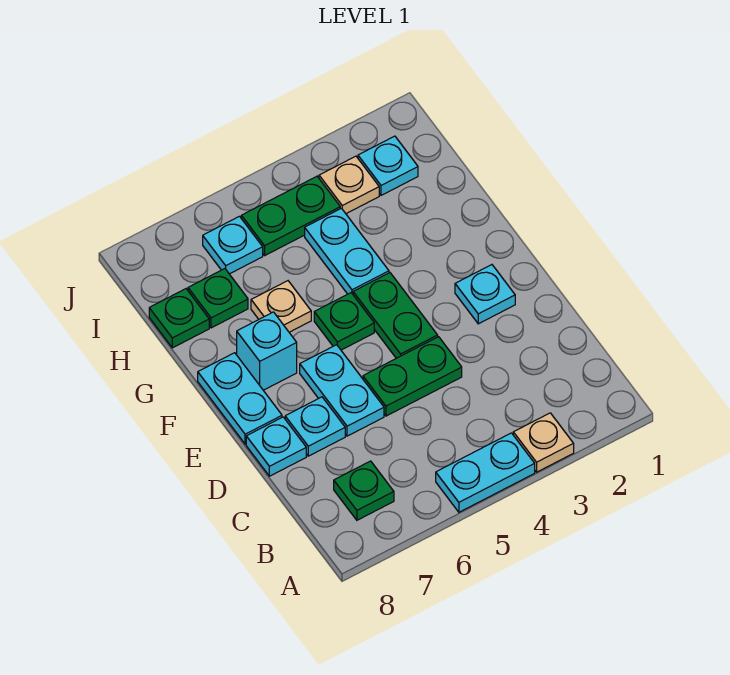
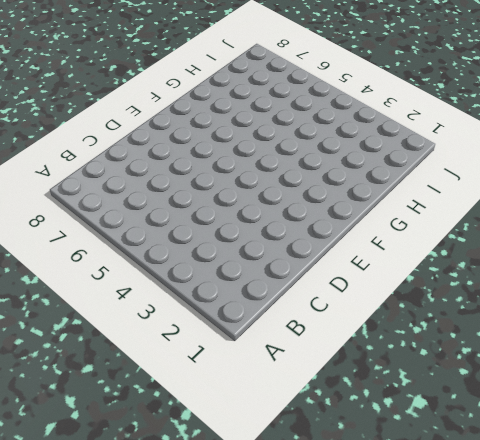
none -> tan plate A3 level 1
none -> cyan plate A4:A5 level 1
none -> green plate B7 level 1

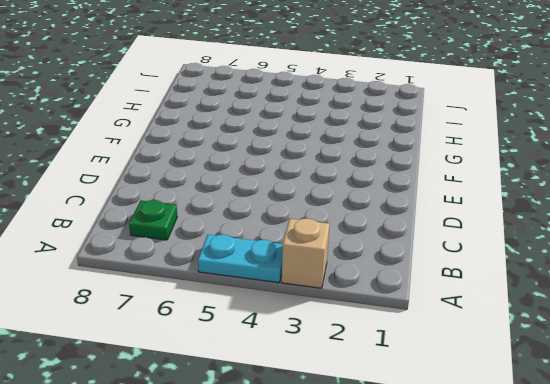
tan brick A3 level 1 -> tan plate A3 level 1
none -> green plate D4:D5 level 1
none -> cyan plate D6:E6 level 1
none -> cyan plate D7 level 1

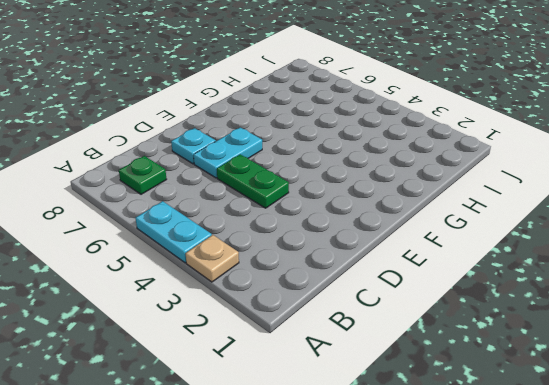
none -> cyan plate D8 level 1
none -> cyan plate E2 level 1
none -> green plate E4:F4 level 1

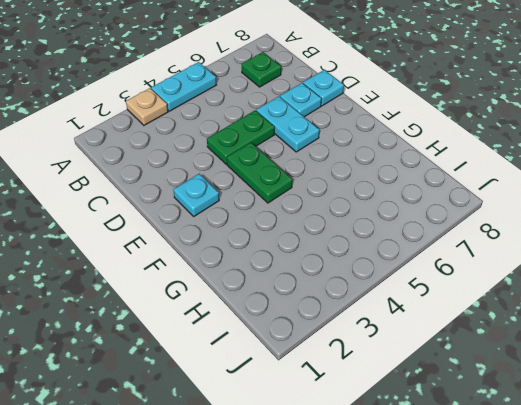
none -> cyan plate E8:F8 level 1
none -> green plate F5 level 1
none -> cyan brick F7 level 1

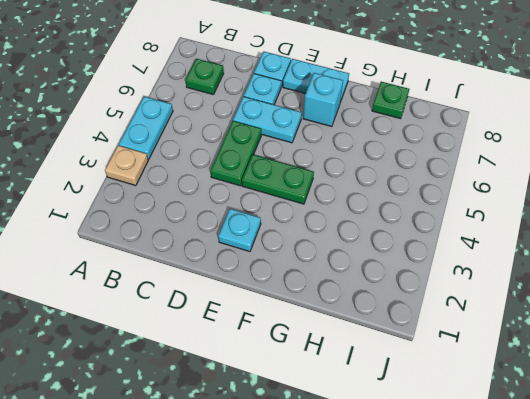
none -> green plate F5 level 1
none -> cyan plate G4:H4 level 1
none -> tan plate G6 level 1

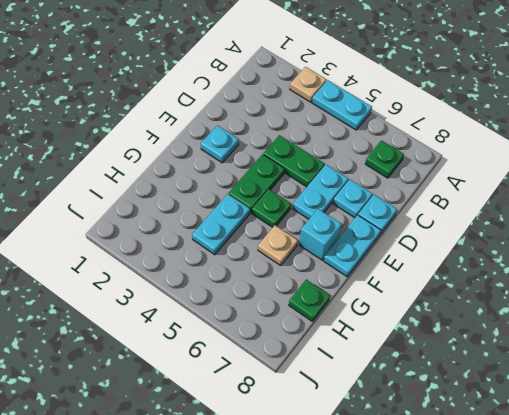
none -> green plate H7 level 1
none -> cyan plate I2 level 1
none -> tan plate I3 level 1

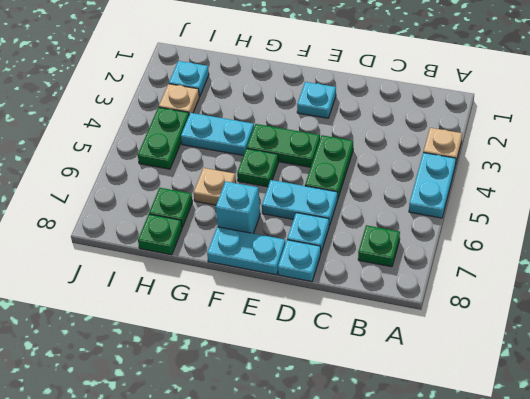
none -> cyan plate I6 level 1

